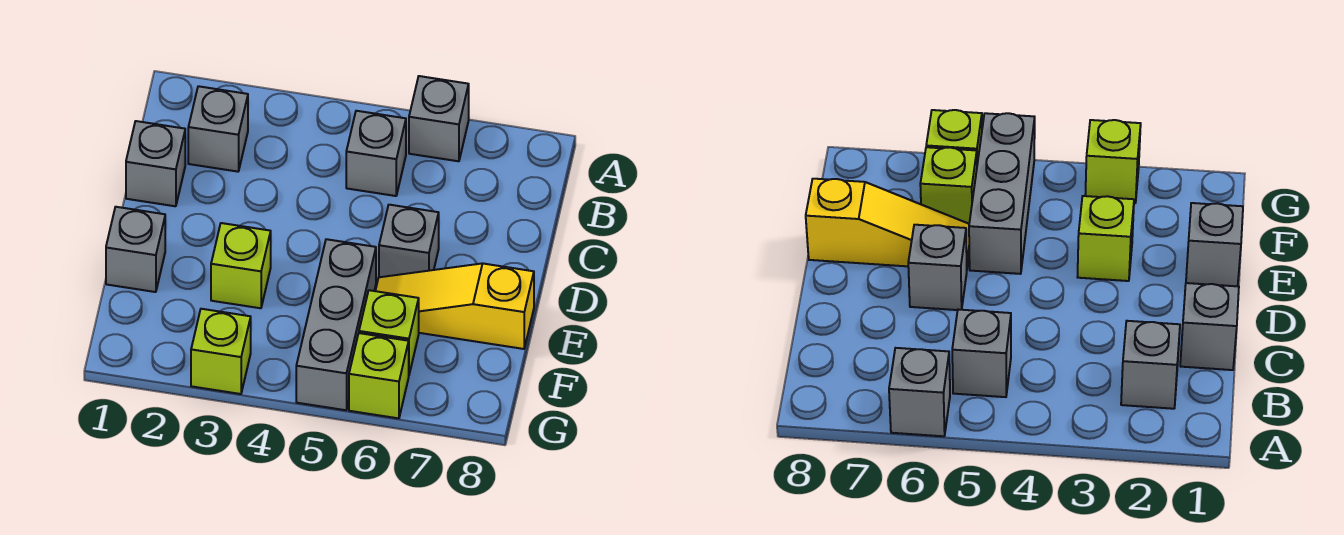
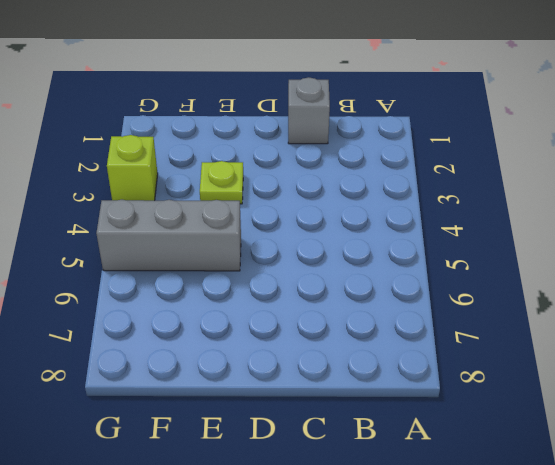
lime plate E3 level 1 -> lime brick E3 level 1
none -> grey brick A6 level 1
none -> grey brick B2 level 1
none -> grey brick B5 level 1

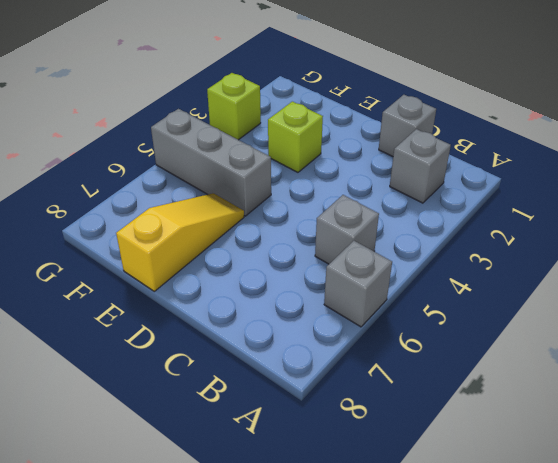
none -> grey brick D6 level 1
none -> grey brick E1 level 1
none -> lime brick F6 level 1

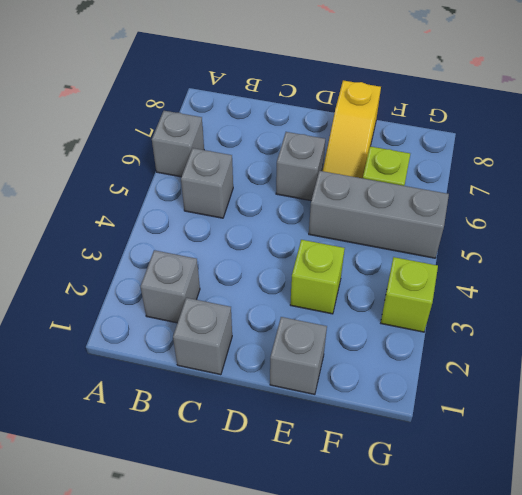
none -> lime brick G6 level 1

